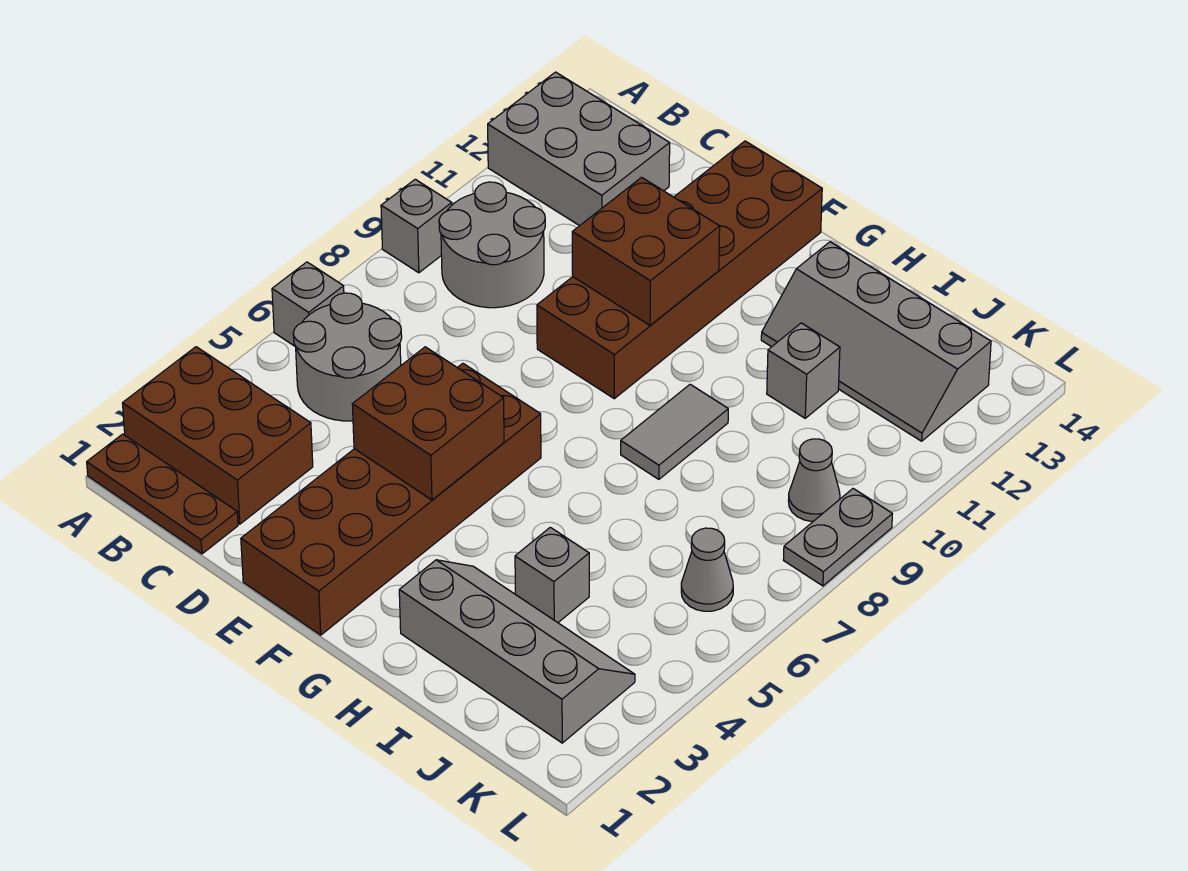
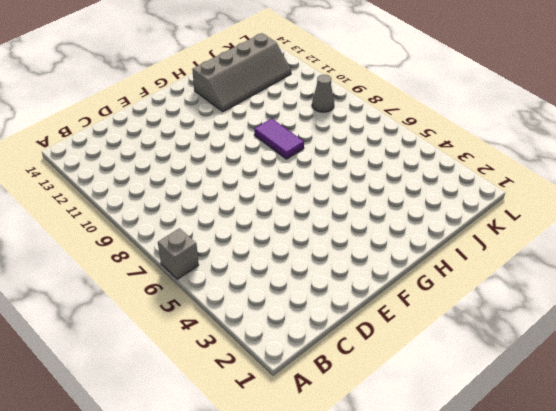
purple tile H8:H9 level 1 -> grey tile H8:H9 level 1
none -> brown plate A1:C1 level 1
none -> brown brick A2:C3 level 1
none -> grey brick A9 level 1

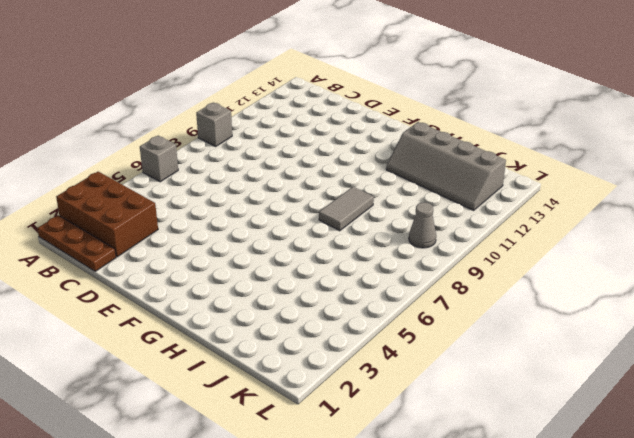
none -> grey brick A12:C13 level 1
none -> grey round brick B5:C6 level 1
none -> grey round brick B9:C10 level 1

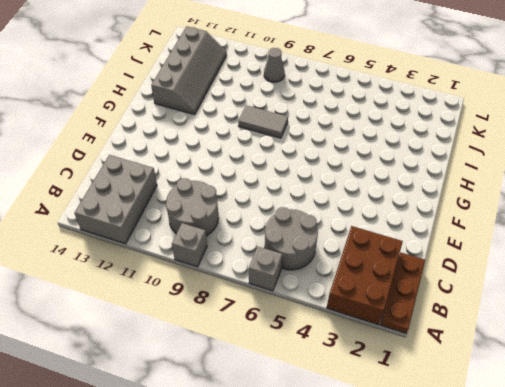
none -> brown brick E1:F6 level 1
none -> brown brick E9:F14 level 1
none -> grey slope H2:K3 level 1 top 2

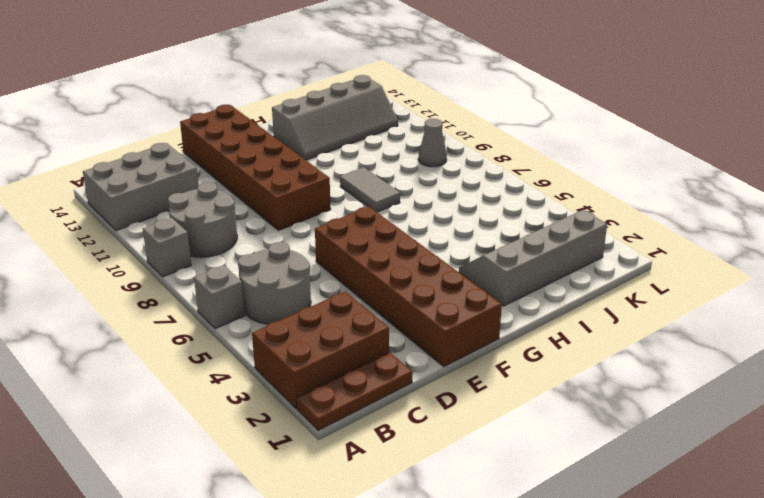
none -> grey brick I4 level 1
none -> grey brick I11 level 1
none -> grey cone K6 level 1

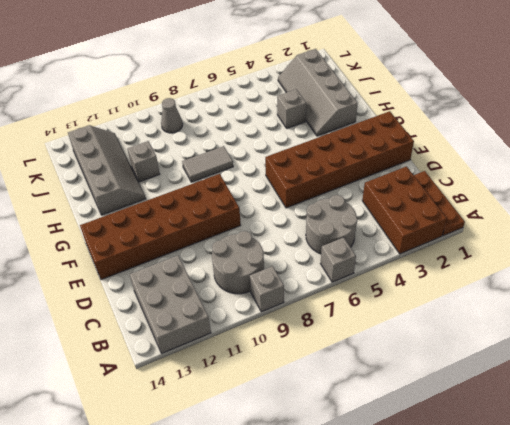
none -> grey cone K6 level 1
none -> grey plate L8:L9 level 1
none -> brown brick E4:F5 level 2

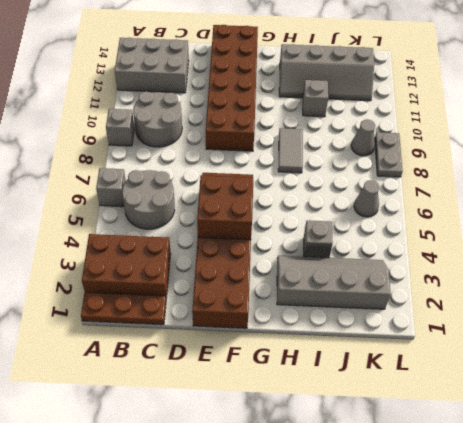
none -> brown brick E10:F11 level 2

